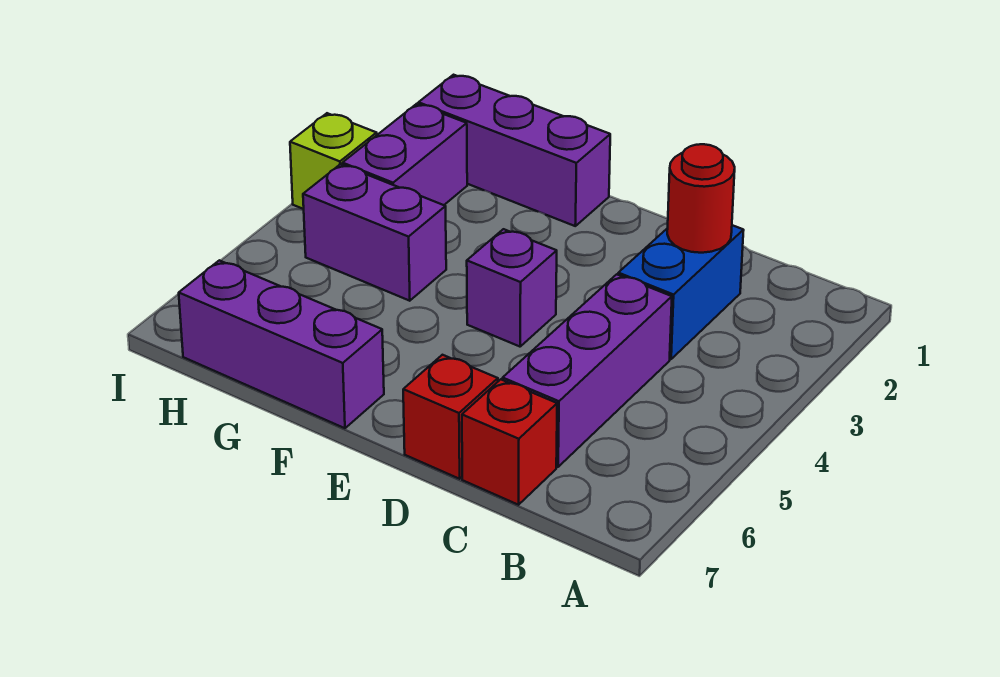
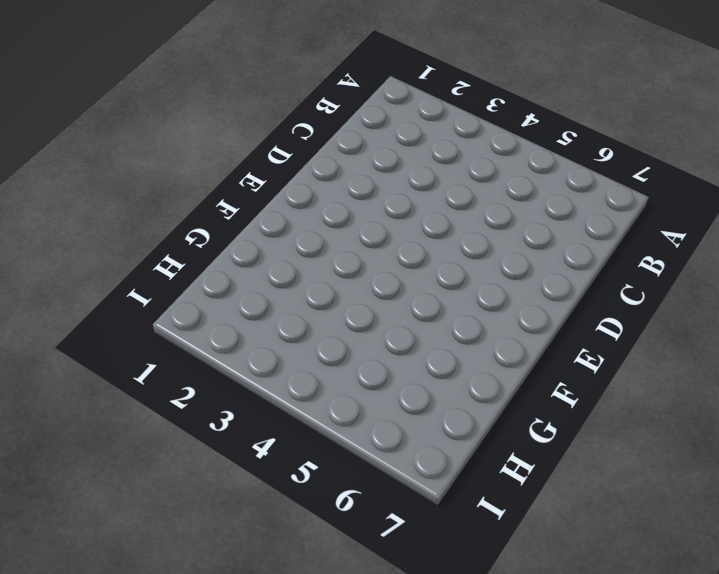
none -> blue brick C2:C3 level 1
none -> purple brick C4:C6 level 1

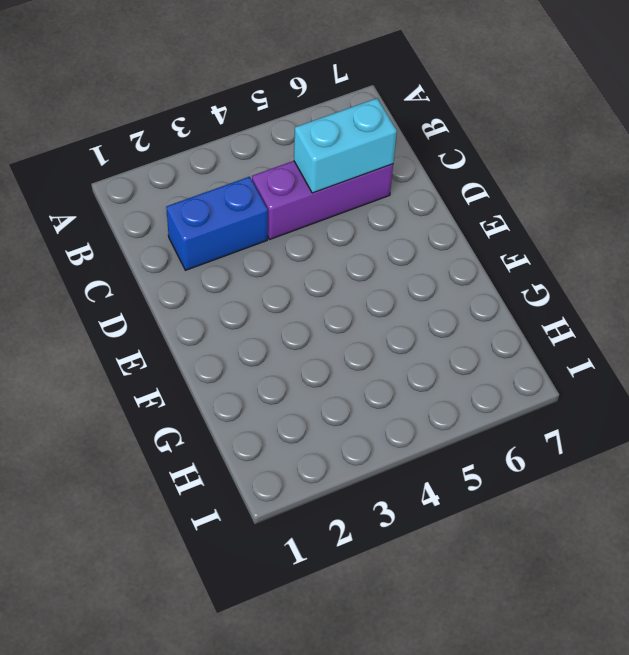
cyan brick C5:C6 level 2 -> none
none -> red brick C7 level 1
none -> red brick D7 level 1

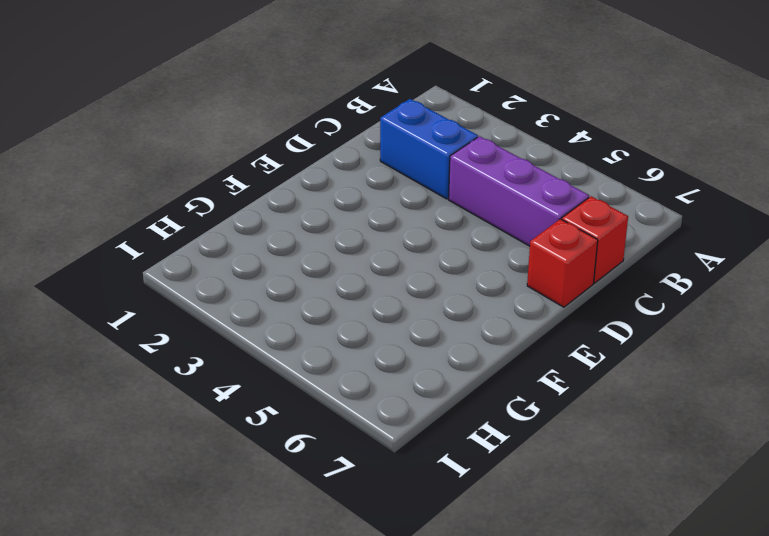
none -> purple brick E4 level 1
none -> purple brick F1:H1 level 1

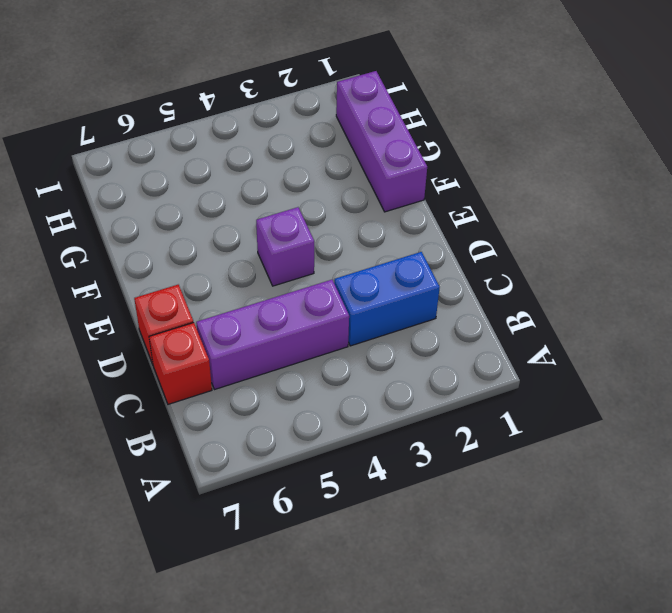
none -> purple brick F7:H7 level 1
none -> purple brick G4:H4 level 1

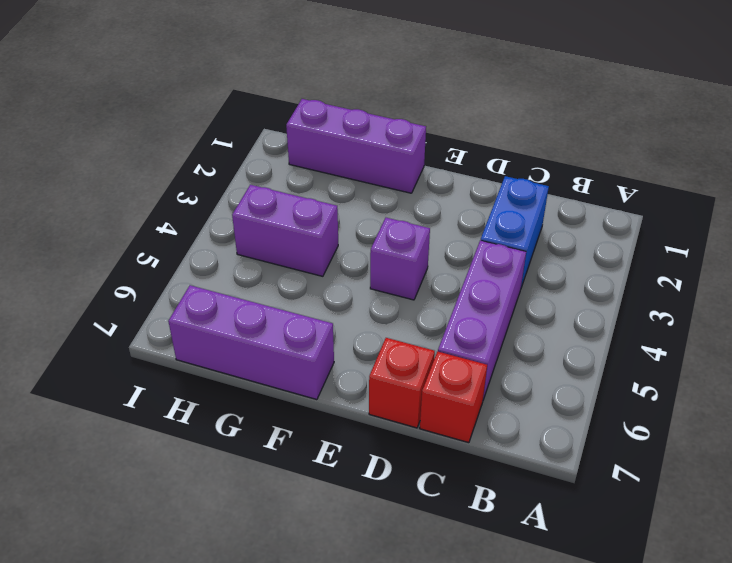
none -> purple brick H2:H3 level 1
none -> lime brick I3 level 1

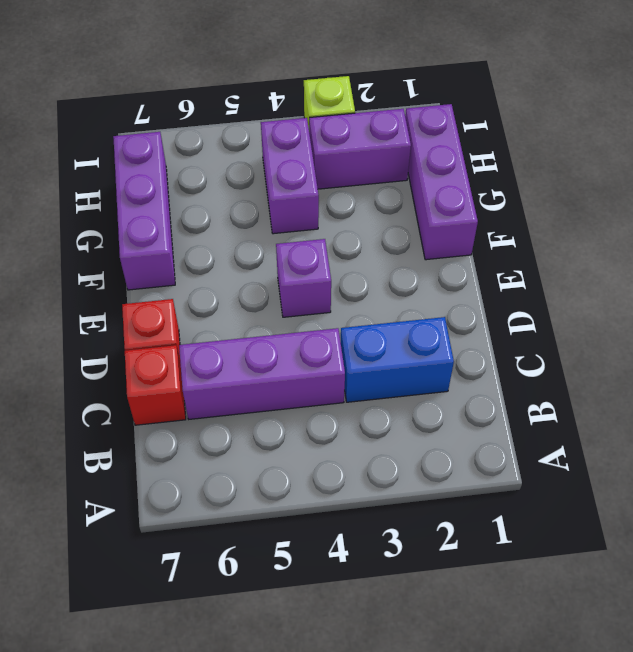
none -> red round brick C2 level 2

